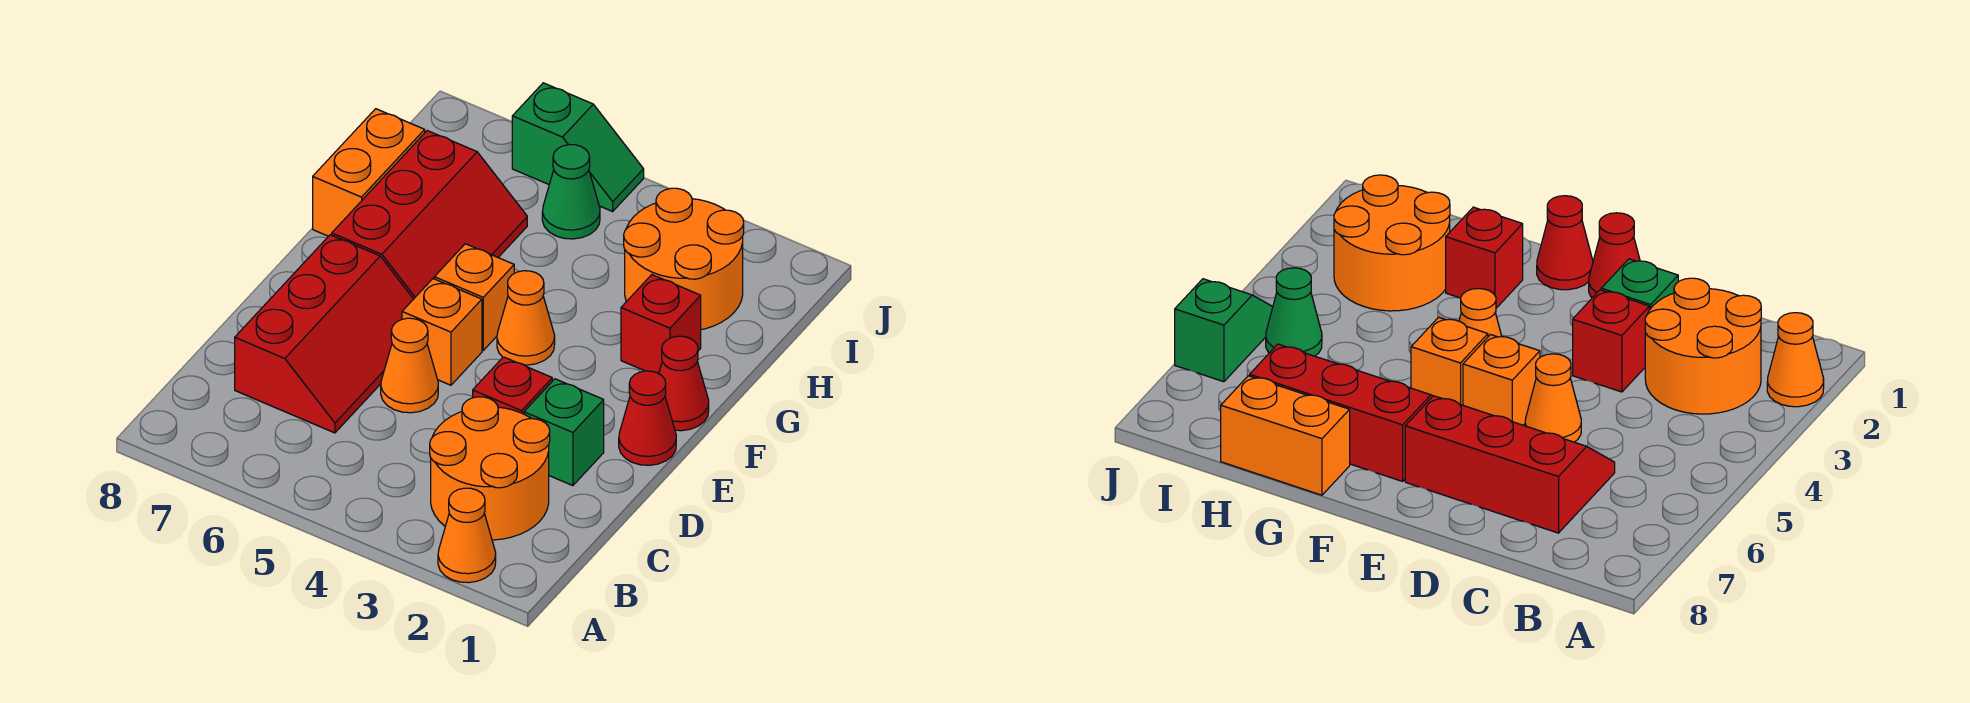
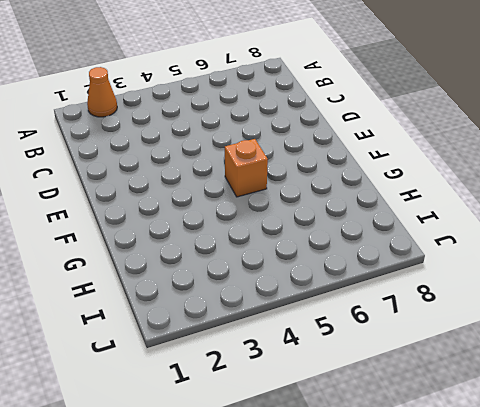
none -> orange round brick B2:C3 level 1
none -> red slope C6:E7 level 1 top 7
none -> green brick D2 level 1

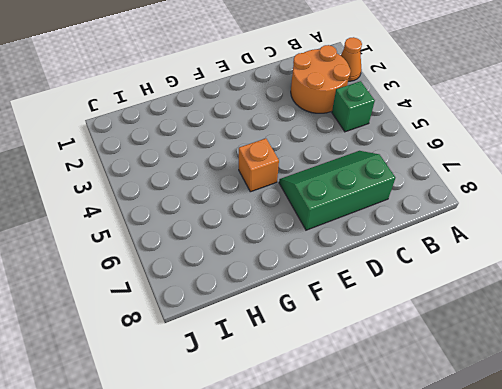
green brick B4 level 1 -> green brick D2 level 1
green slope C6:E7 level 1 top 7 -> red slope C6:E7 level 1 top 7
none -> red brick D3 level 1
none -> orange cone D5 level 1
none -> red cone E1 level 1

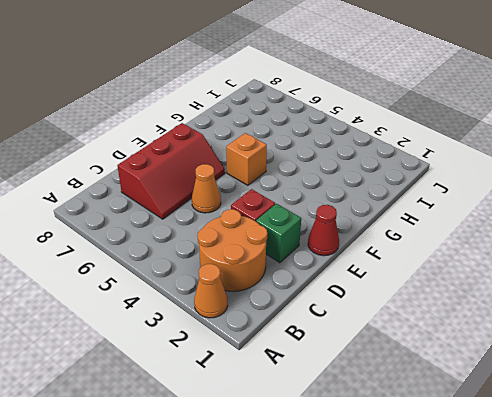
none -> orange brick E5 level 1
none -> red cone F1 level 1
none -> orange cone F4 level 1

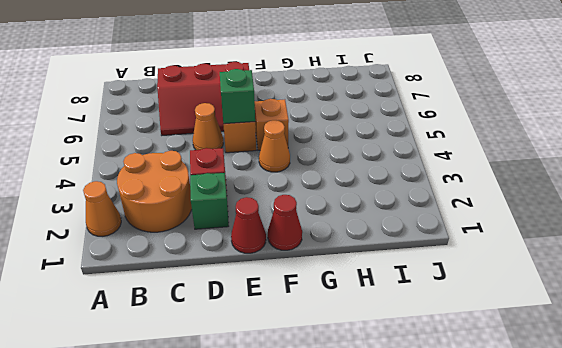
green brick E5 level 2 -> none
none -> red slope F6:H7 level 1 top 7
none -> red brick G2 level 1
none -> orange brick G8:H8 level 1

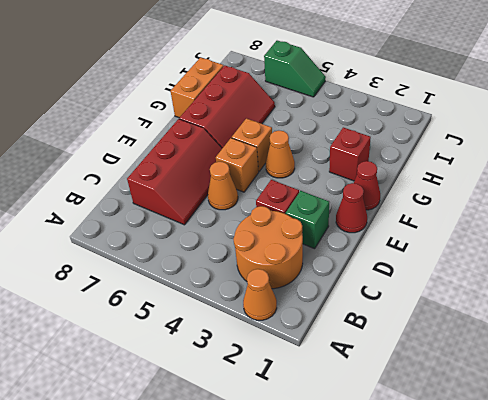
none -> orange round brick H2:I3 level 1
none -> green cone I5 level 1

